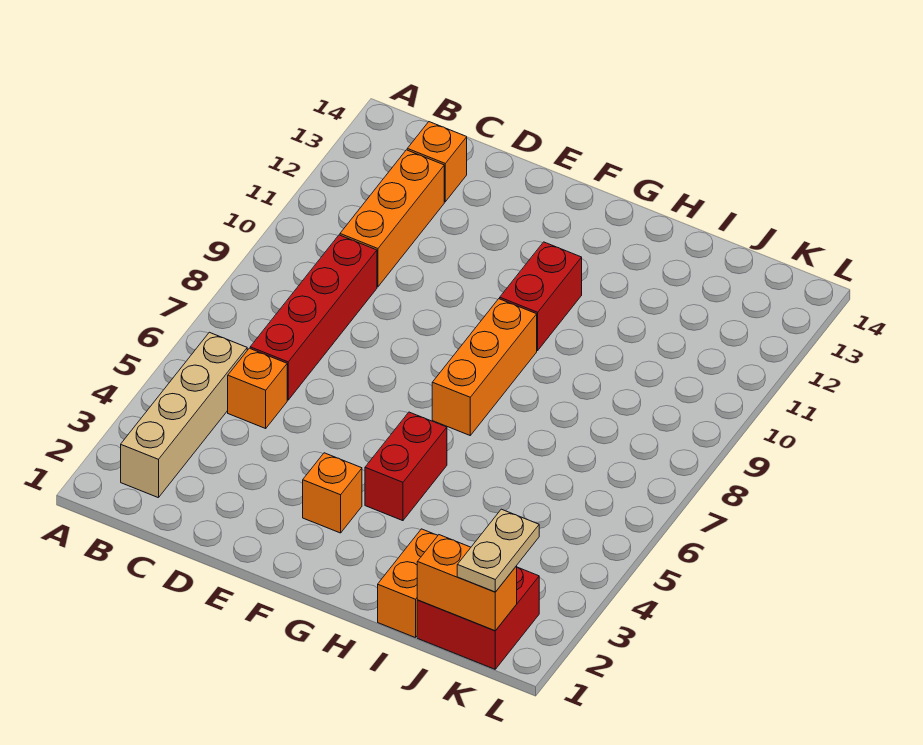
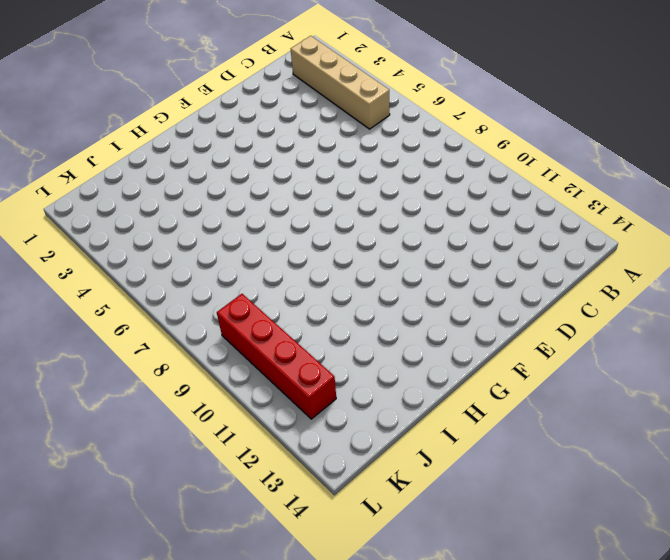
red brick K9:K12 level 1 -> red brick C6:C9 level 1
none -> orange brick C5 level 1
none -> orange brick C10:C12 level 1
none -> orange brick C13 level 1

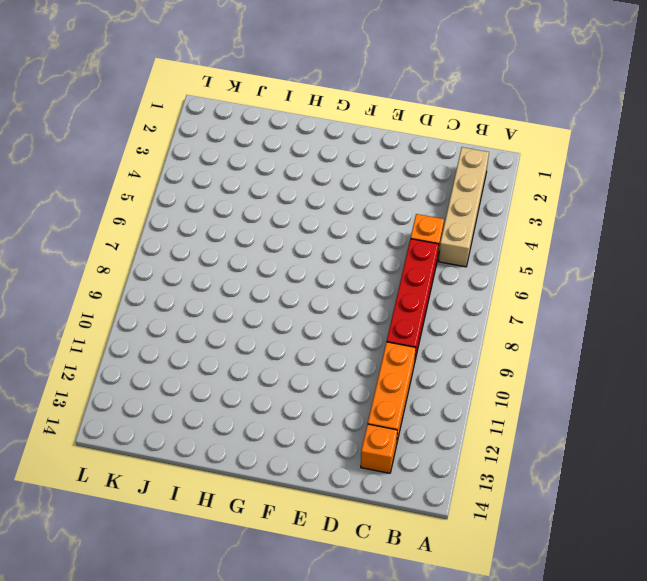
none -> orange brick F3 level 1
none -> red brick G4:G5 level 1
none -> orange brick G7:G9 level 1

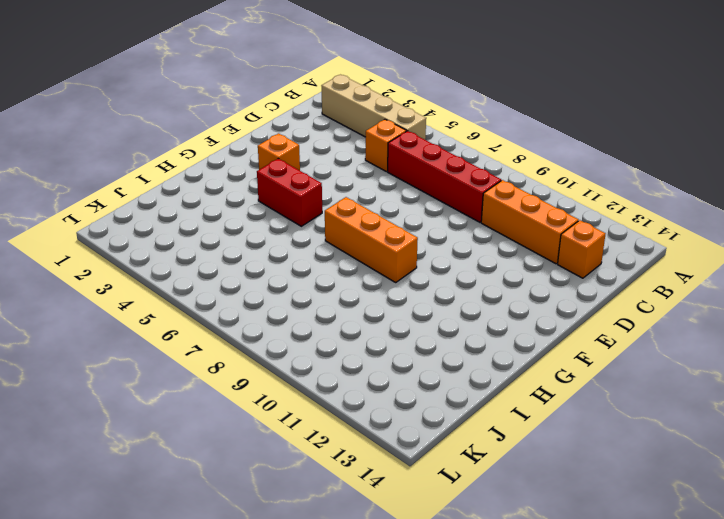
none -> red brick G10:G11 level 1
none -> orange brick I1:I2 level 1
none -> red brick J1:K2 level 1

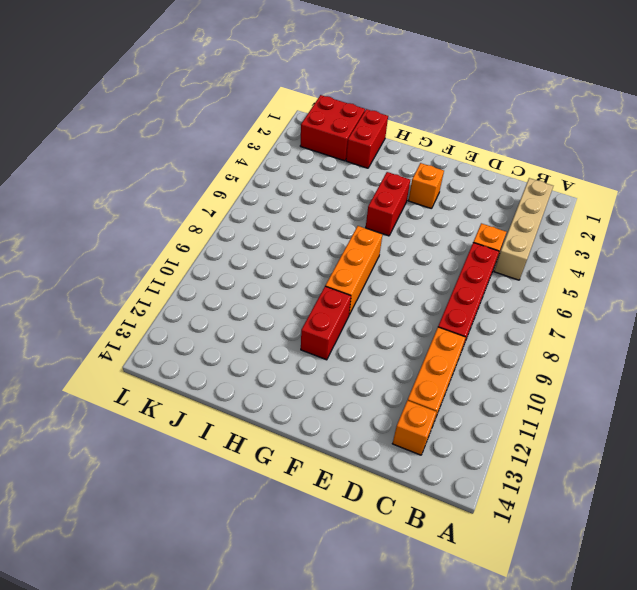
red brick I1:I2 level 1 -> orange brick I1:I2 level 1
none -> orange brick J1:K1 level 2
none -> tan plate K1:K2 level 3

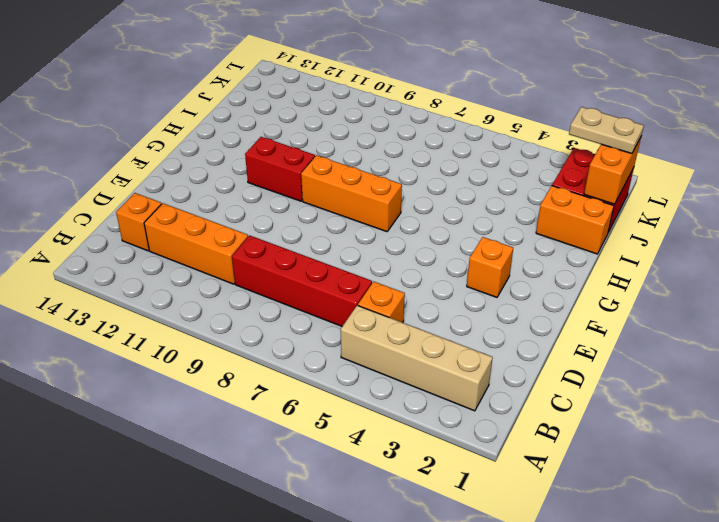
none -> red brick G4:G5 level 1

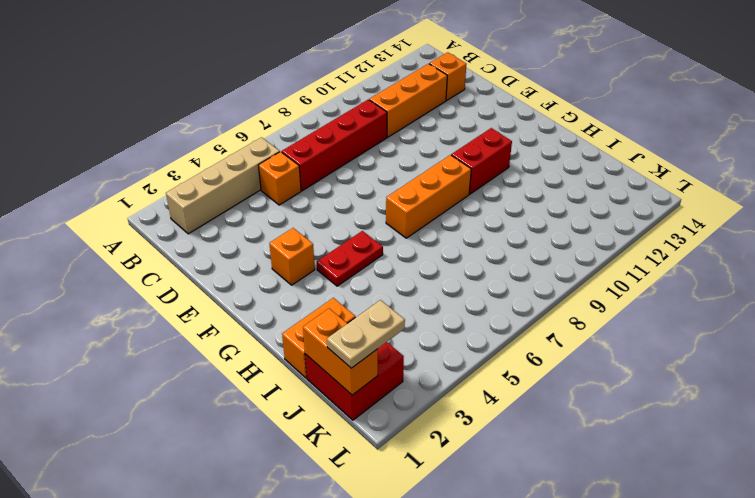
red plate G4:G5 level 1 -> red brick G4:G5 level 1

